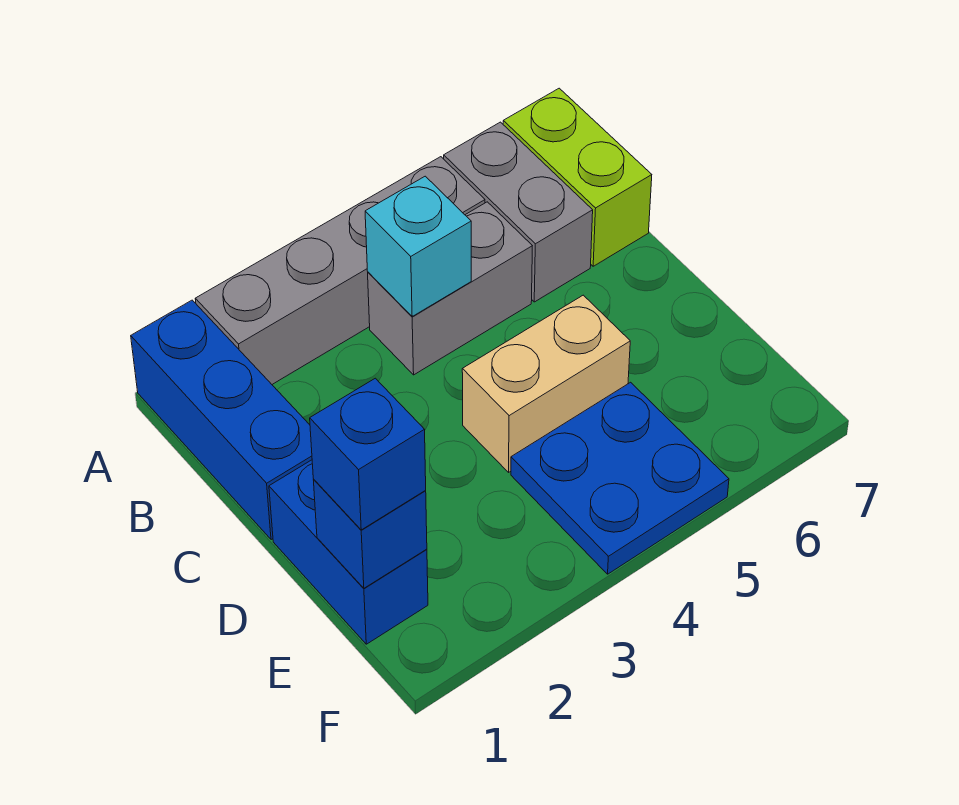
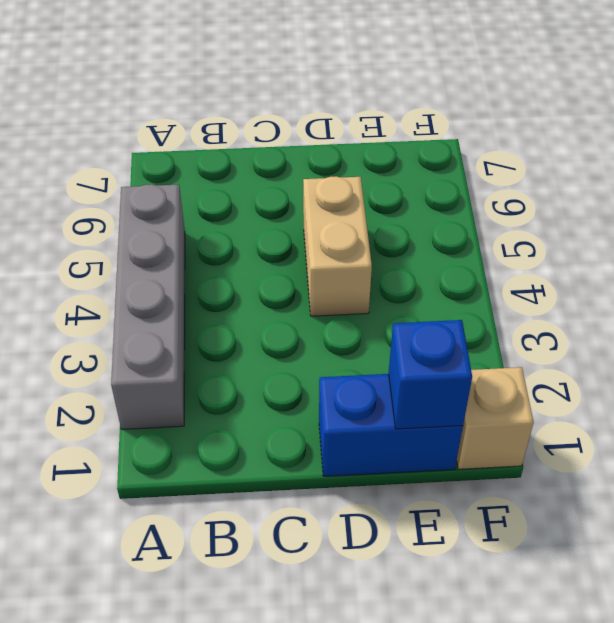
tan brick F1 level 1 -> none
none -> blue brick A1:C1 level 1
none -> grey brick A6:B6 level 1

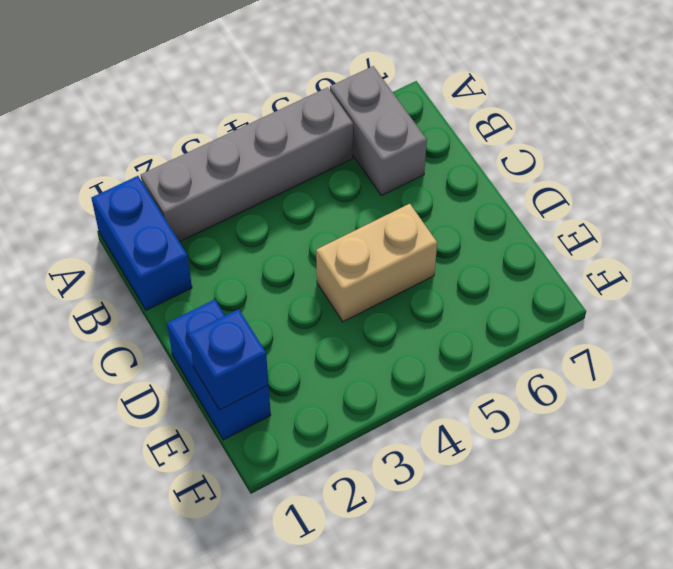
blue brick A1:B1 level 1 -> blue brick A1:C1 level 1
none -> lime brick A7:B7 level 1
none -> grey brick B4:B5 level 1

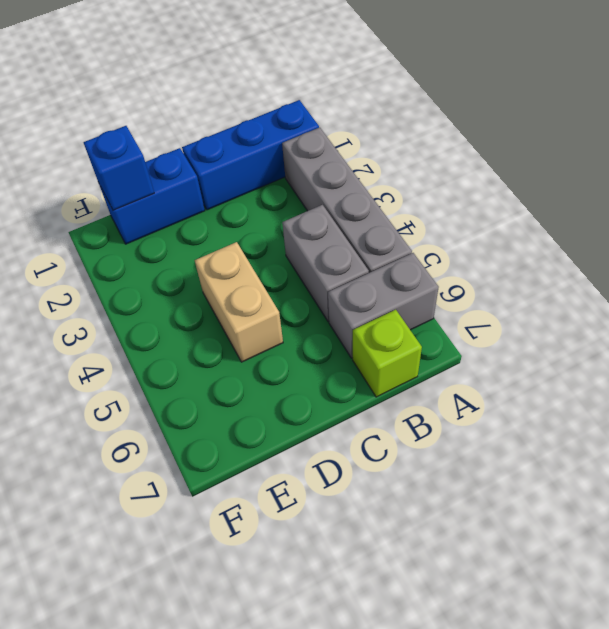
lime brick B7 level 1 -> lime brick A7:B7 level 1
none -> blue plate E4:F5 level 1
none -> cyan brick B4 level 2

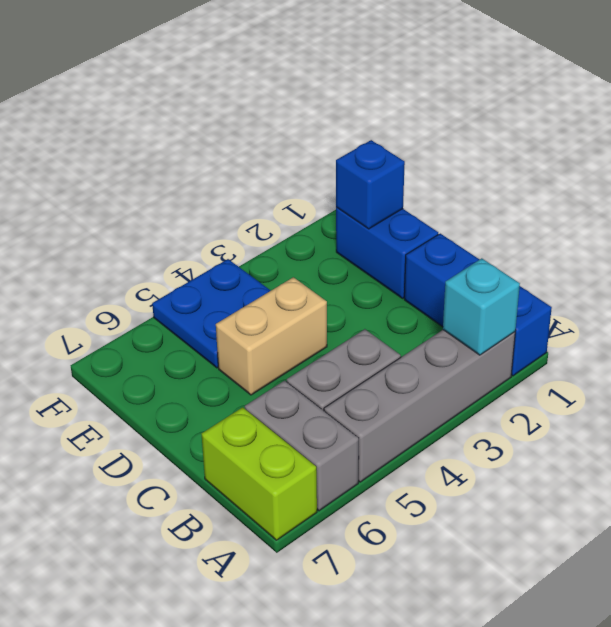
cyan brick A2 level 2 -> cyan brick B4 level 2
none -> blue brick E1 level 3

